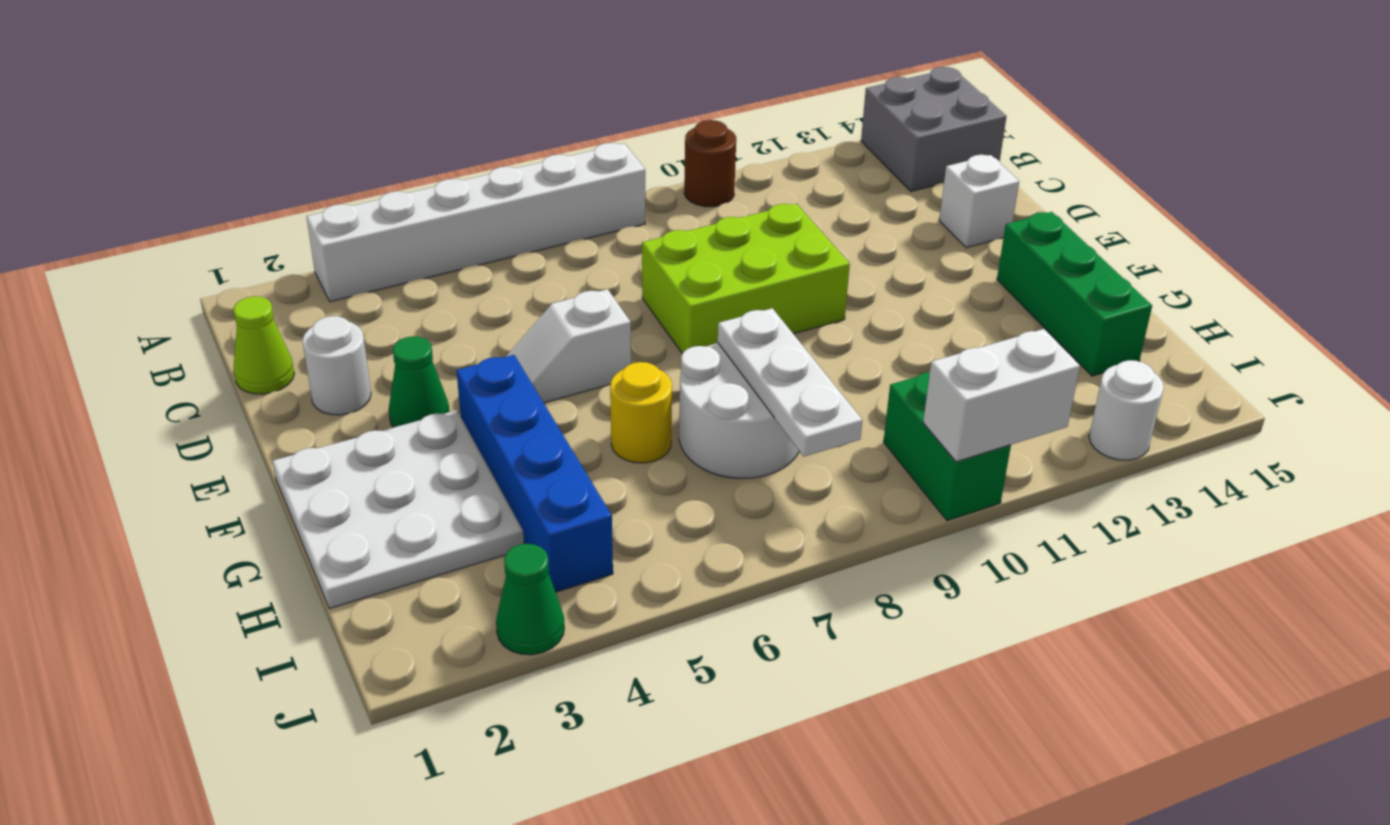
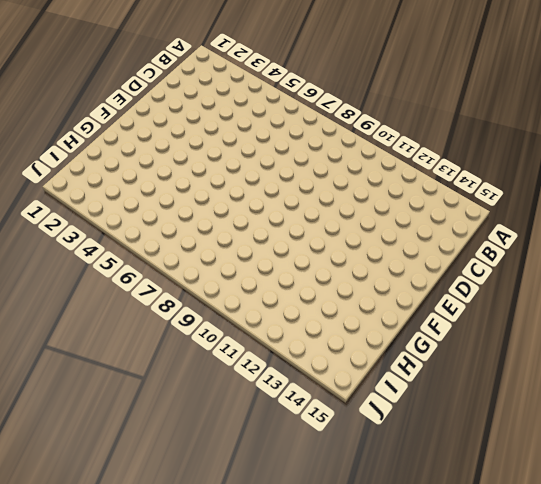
none -> white brick A3:A8 level 1
none -> brown round brick A10 level 1
none -> grey brick A14:B15 level 1

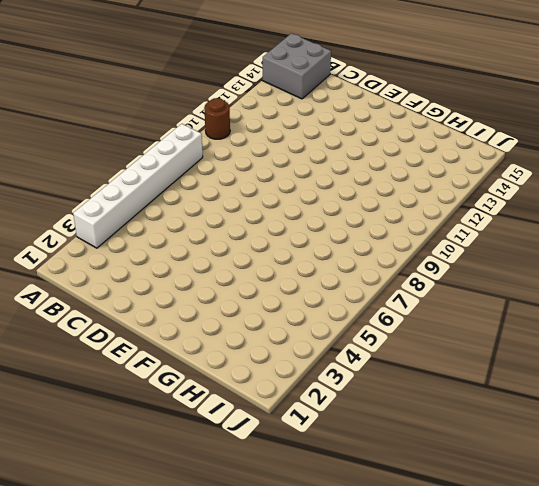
none -> lime cone C1 level 1
none -> white round brick D2 level 1
none -> lime brick D8:E10 level 1

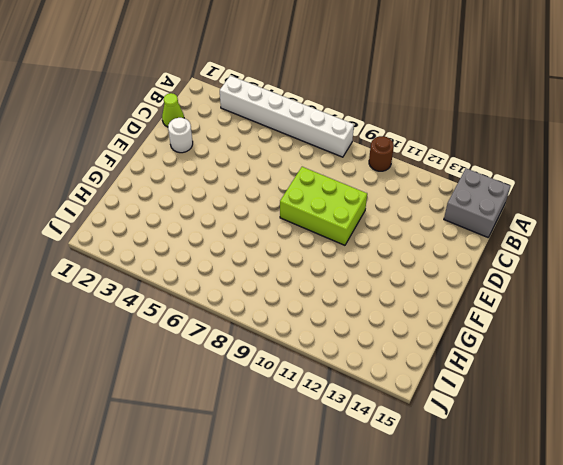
none -> white brick D14 level 1
none -> green cone E3 level 1
none -> white slope E5:E6 level 1 top 6

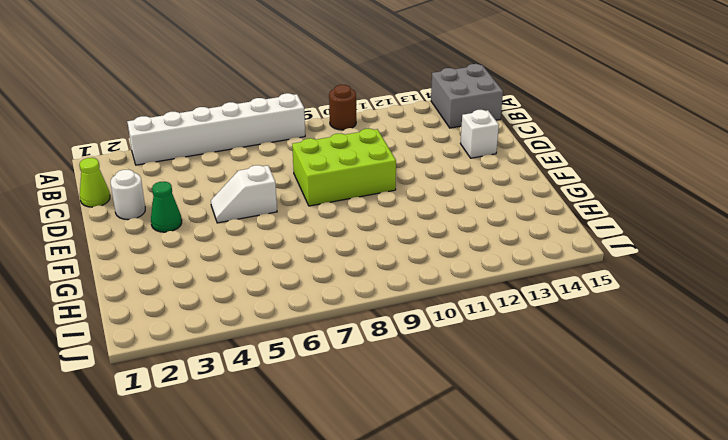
none -> white plate F1:H3 level 1
none -> blue brick F4:I4 level 1
none -> green brick F14:H14 level 1

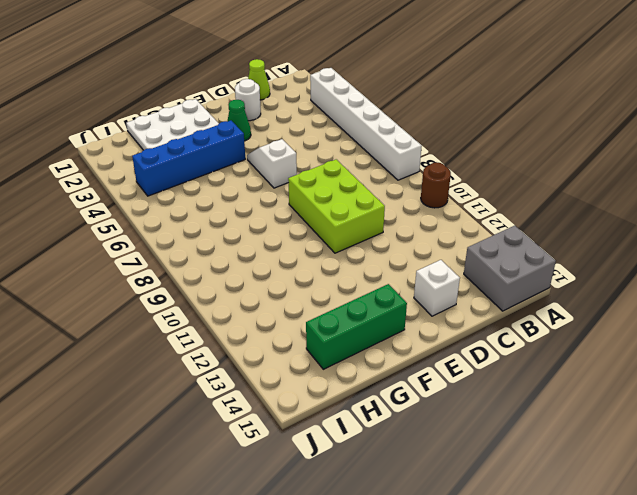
none -> yellow round brick G6 level 1
none -> white round brick G7:H8 level 1
none -> green brick I10:J10 level 1

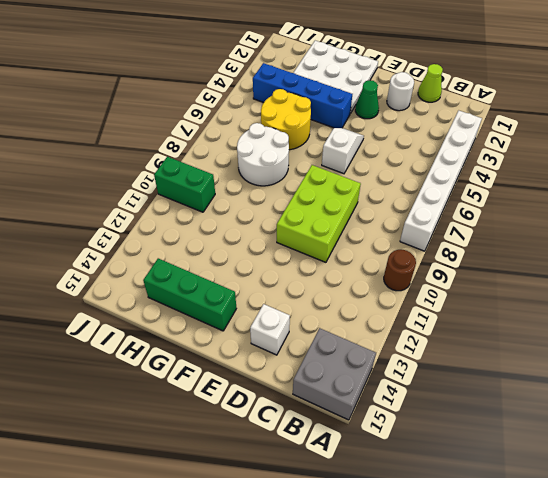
yellow round brick G5:H6 level 1 -> yellow round brick G6 level 1
none -> green cone J3 level 1
none -> white round brick J13 level 1
none -> white plate G8:I8 level 2

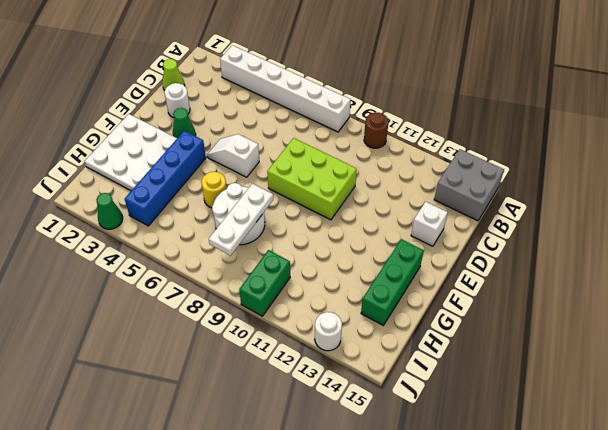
none -> white brick J10:J11 level 2

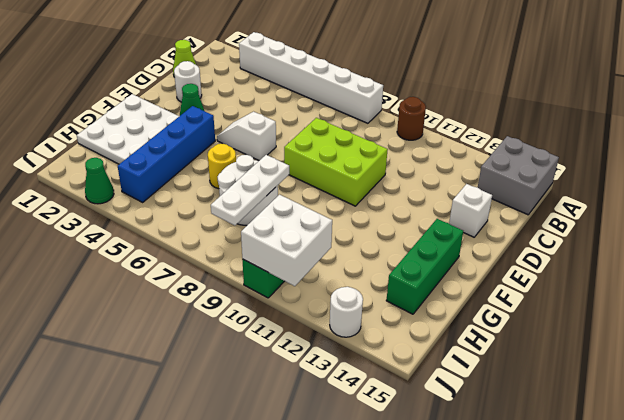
white brick I10:J11 level 2 -> white brick J10:J11 level 2

